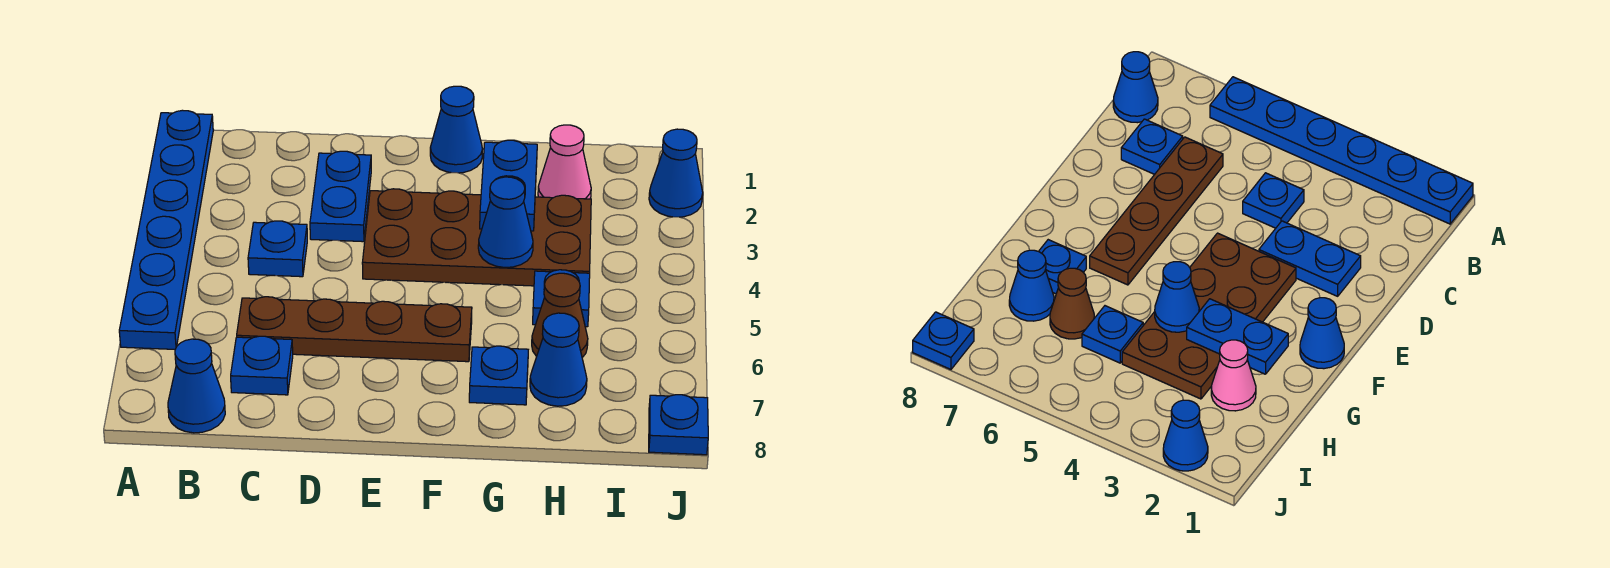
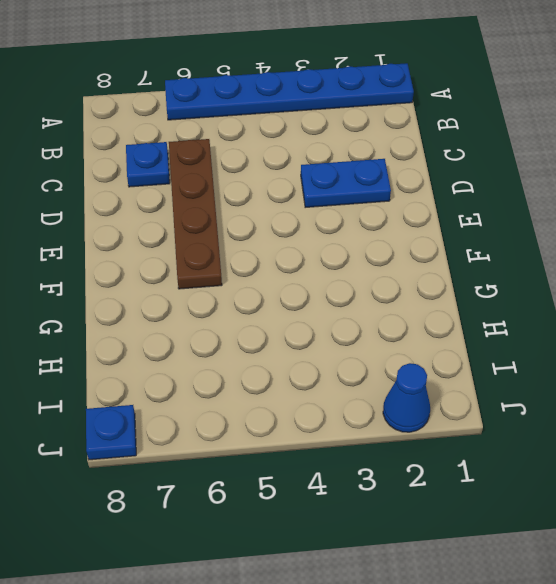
none -> blue cone B8 level 1
none -> blue plate C4 level 1
none -> brown plate E3:H4 level 1

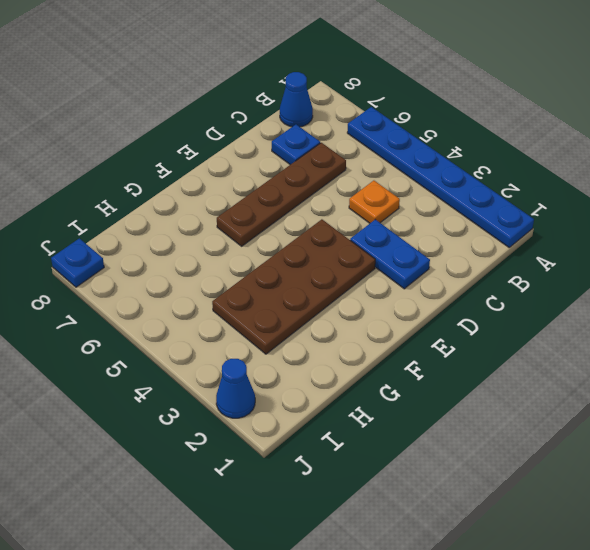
orange plate C4 level 1 -> blue plate C4 level 1
none -> blue cone F1 level 1
none -> blue plate G7 level 1
none -> pink cone H2 level 1

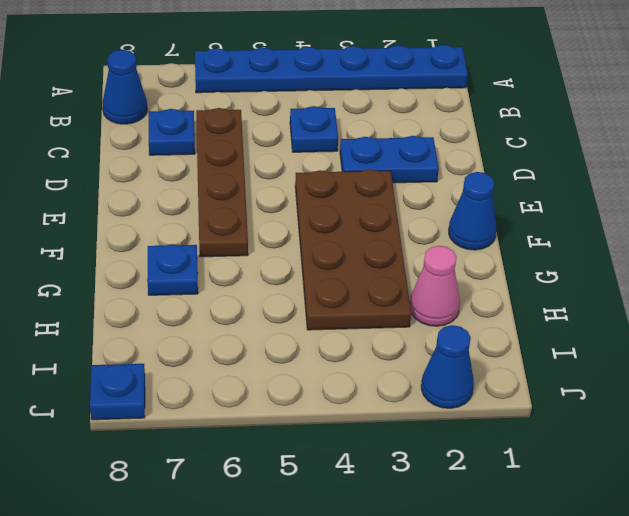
none -> blue plate H5 level 1
none -> brown cone H6 level 1
none -> blue cone H7 level 1

